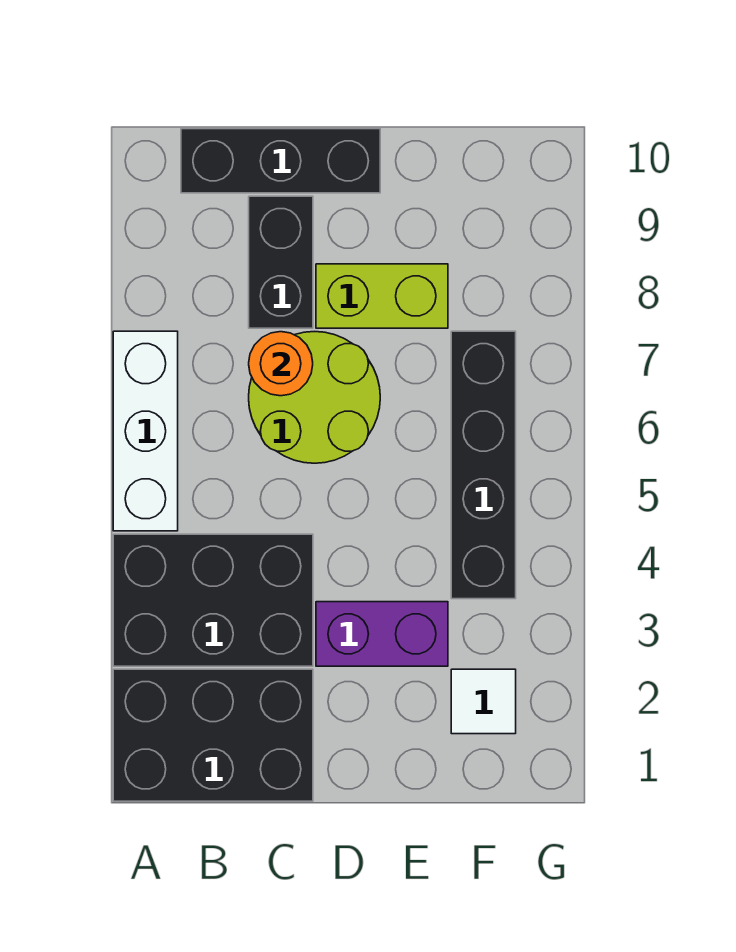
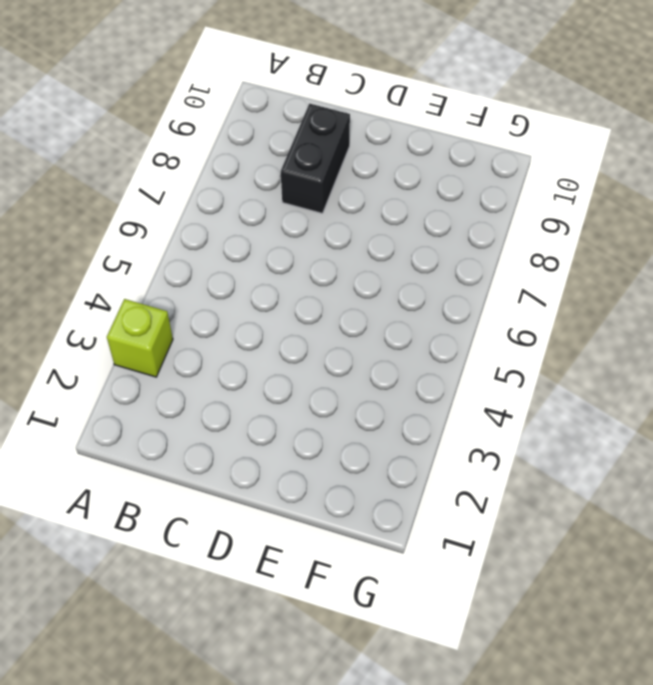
lime brick A3 level 1 -> black brick A3:C4 level 1
none -> black brick A1:C2 level 1
none -> white brick A5:A7 level 1

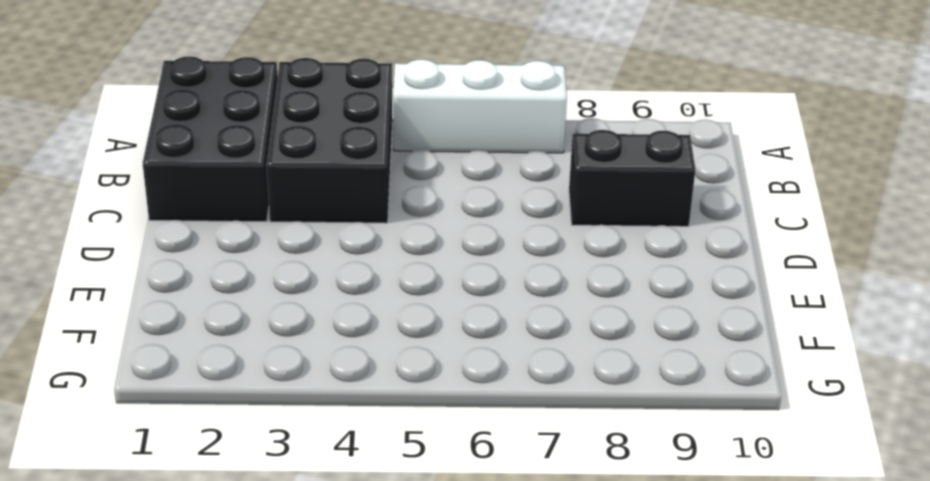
none -> black brick B10:D10 level 1
none -> lime round brick C6:D7 level 1

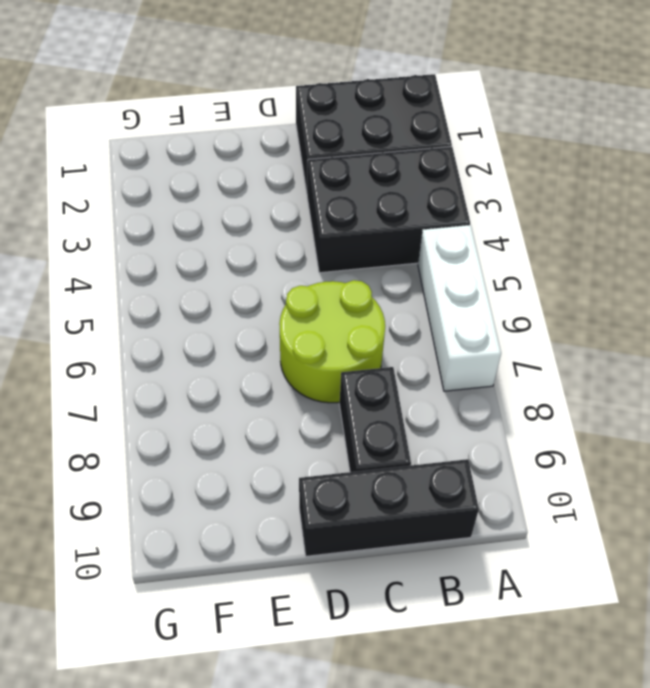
none -> purple brick D3:E3 level 1
none -> lime brick D8:E8 level 1

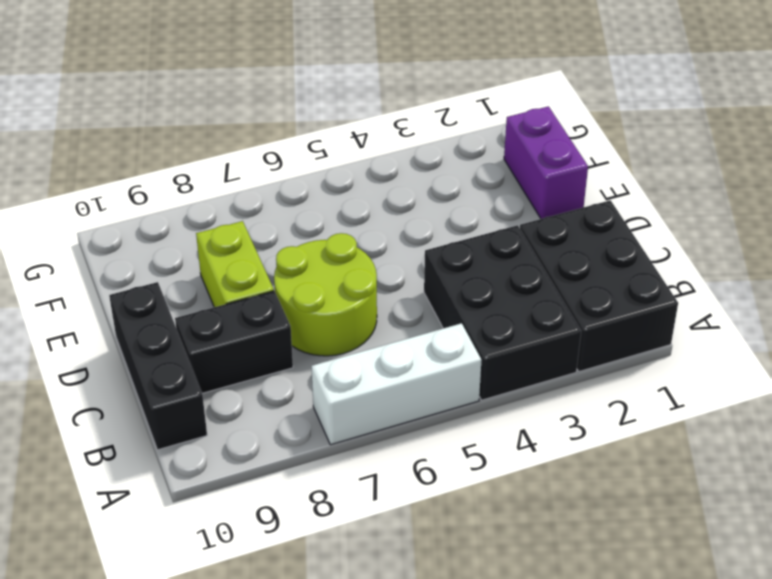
purple brick E1:F1 level 1 -> purple brick D3:E3 level 1
none -> white tile F2 level 1
none -> black brick F4:F7 level 1

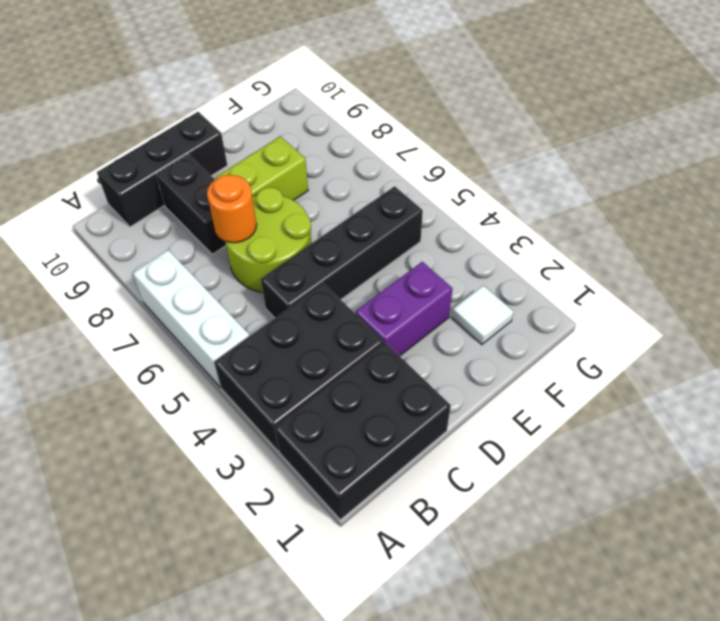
black brick C5:F5 level 1 -> black brick F4:F7 level 1

